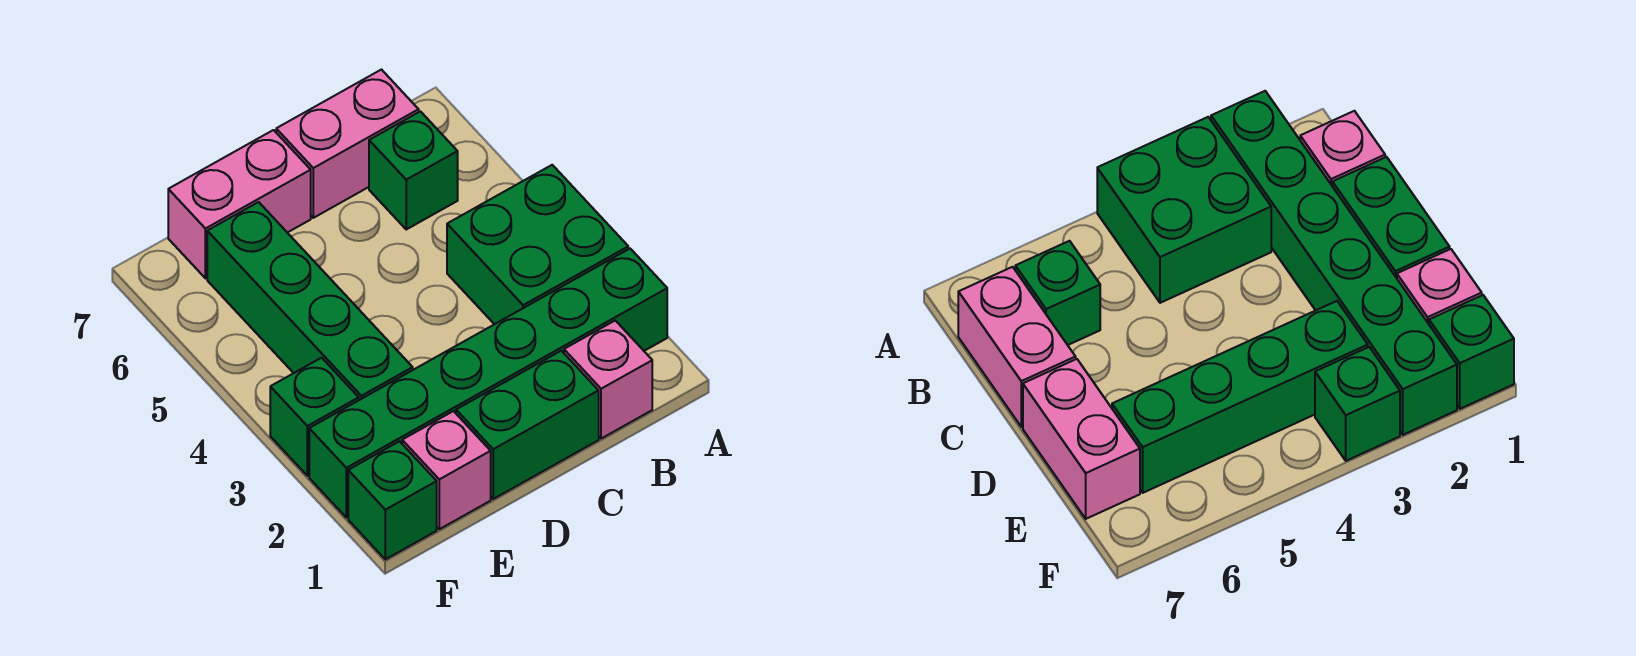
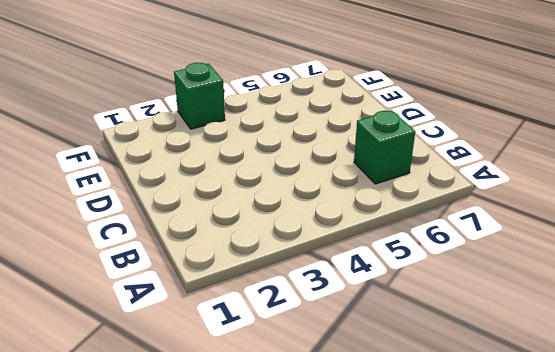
none -> green brick A2:F2 level 1
none -> green brick A3:B4 level 1

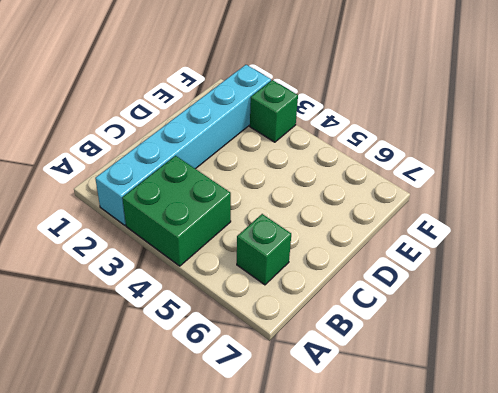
cyan brick A2:F2 level 1 -> green brick A2:F2 level 1
none -> pink brick B1 level 1
none -> pink brick B7:C7 level 1

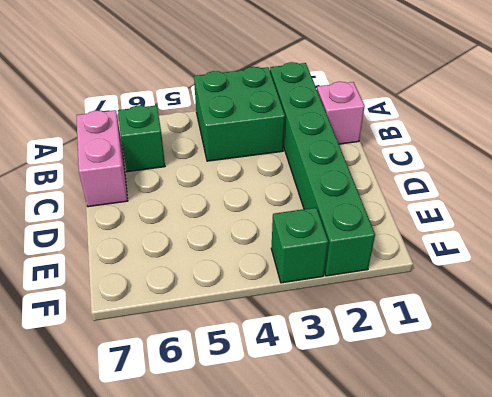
none -> green brick C1:D1 level 1
none -> pink brick D7:E7 level 1

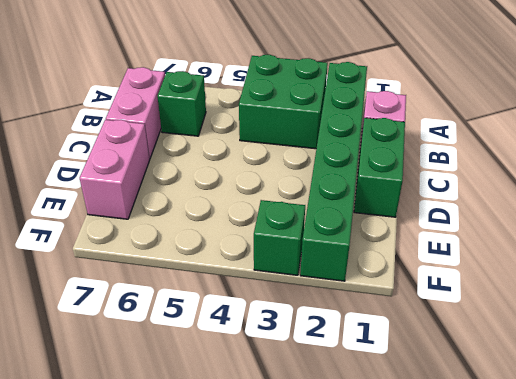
none -> pink brick E1 level 1
none -> green brick E3:E6 level 1

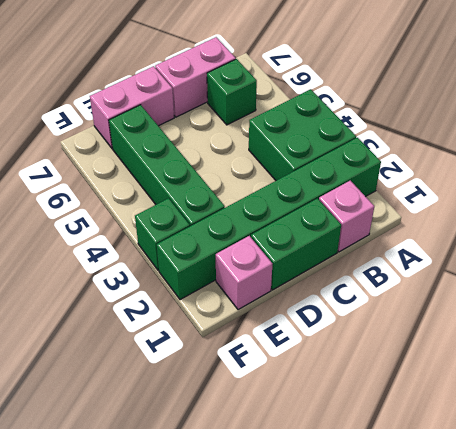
none -> green brick F1 level 1

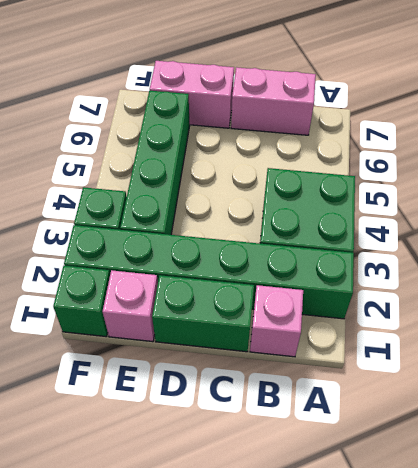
none -> green brick B6 level 1

